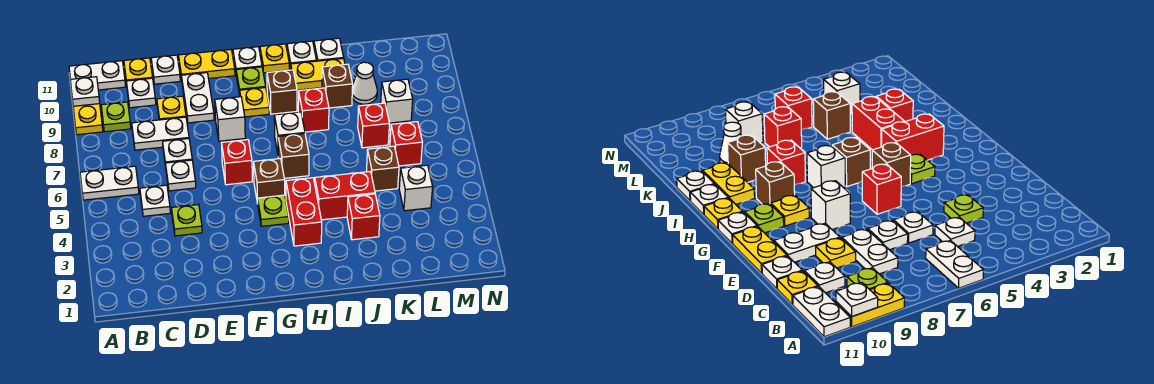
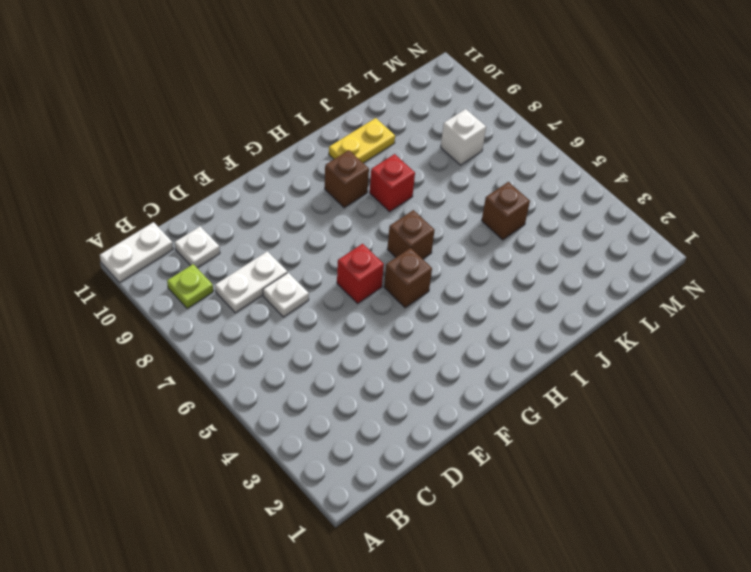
none -> white plate A6:B6 level 1
none -> yellow plate A9:A10 level 1
none -> white plate C5 level 1
none -> yellow plate C11 level 1

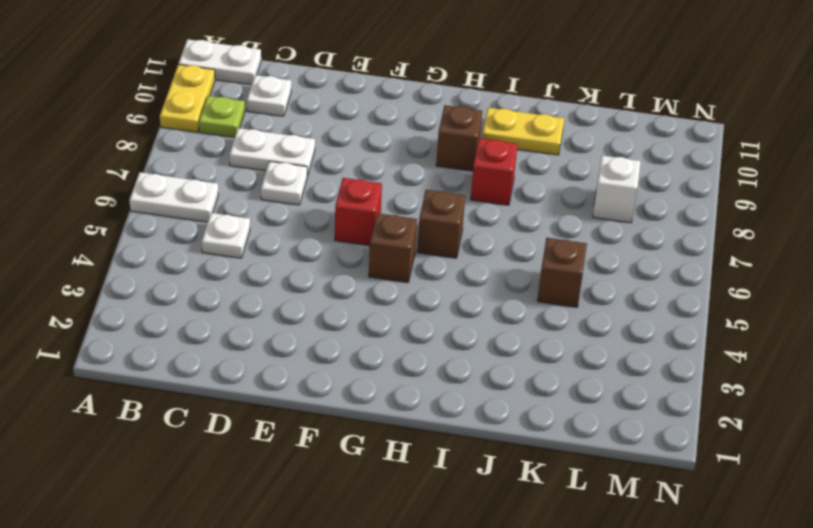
none -> yellow plate C11 level 1
none -> lime plate D4 level 1
none -> white plate D6 level 1
none -> yellow plate D9 level 1

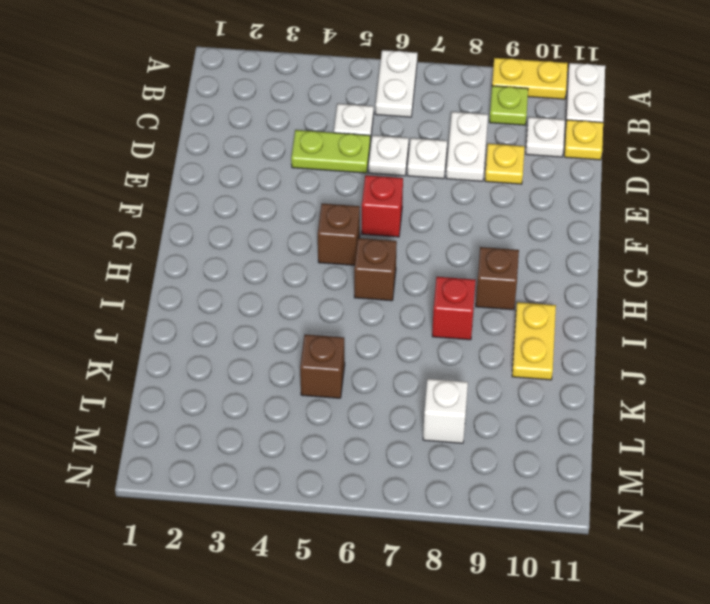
lime plate D4:D5 level 1 -> lime plate D4 level 1
none -> white plate D11 level 1
none -> white plate E9:E10 level 1
none -> yellow plate E11:F11 level 1
none -> white brick F8 level 1

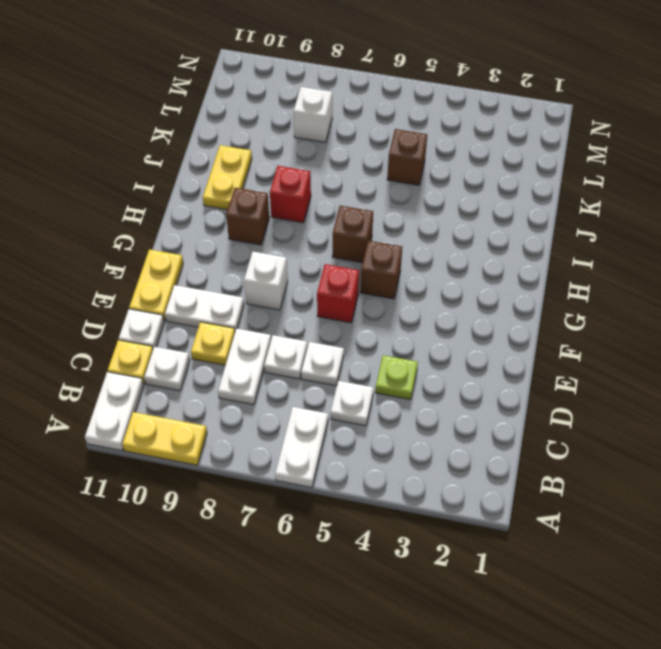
none -> lime plate B9 level 1
none -> lime plate G4 level 1
none -> yellow plate G9 level 1
none -> lime plate G10 level 1

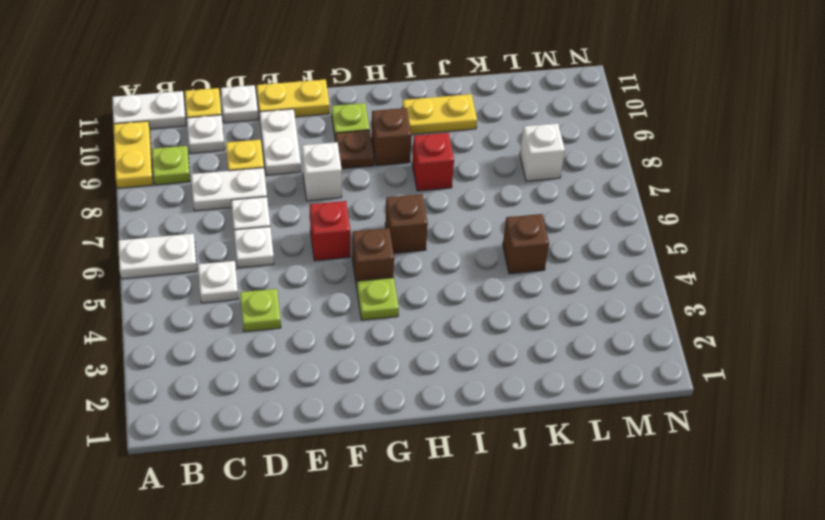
brown plate G9 level 1 -> yellow plate G9 level 1
none -> white plate G11 level 1
none -> red brick H3:H4 level 1
none -> white brick H7 level 1
none -> yellow plate H11 level 1

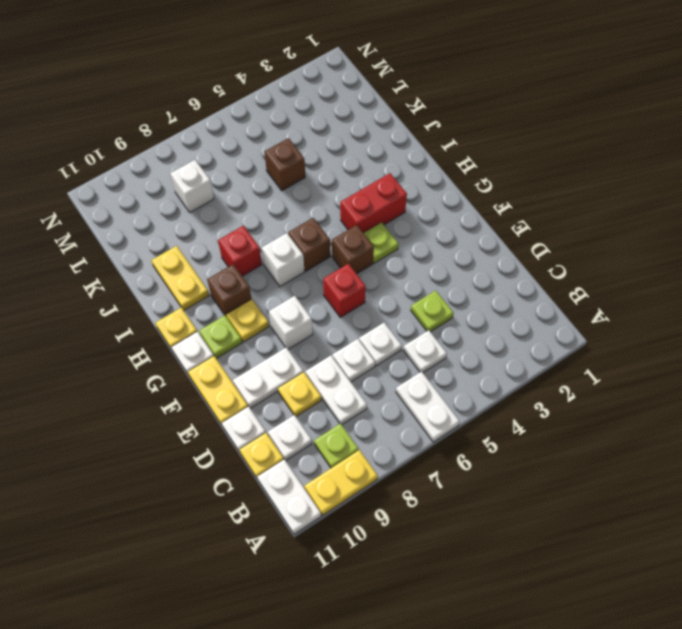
none -> red brick I4:J4 level 1
none -> white plate I11 level 1
none -> red brick J3 level 1
none -> brown brick J9 level 1

